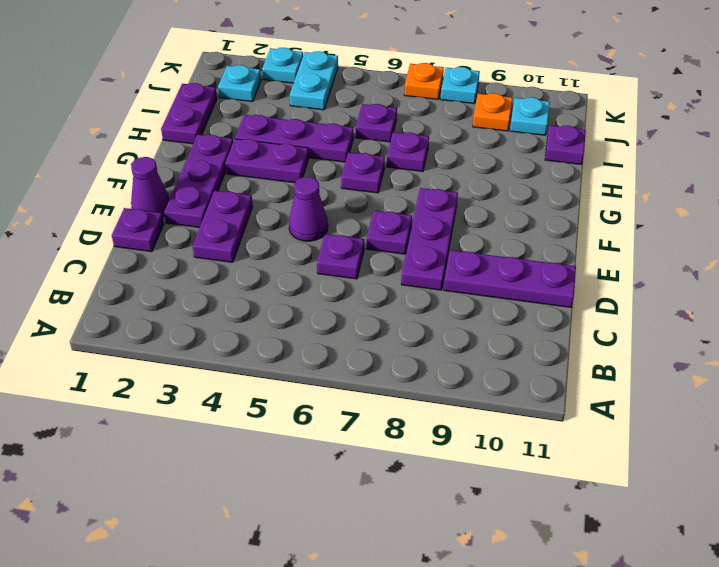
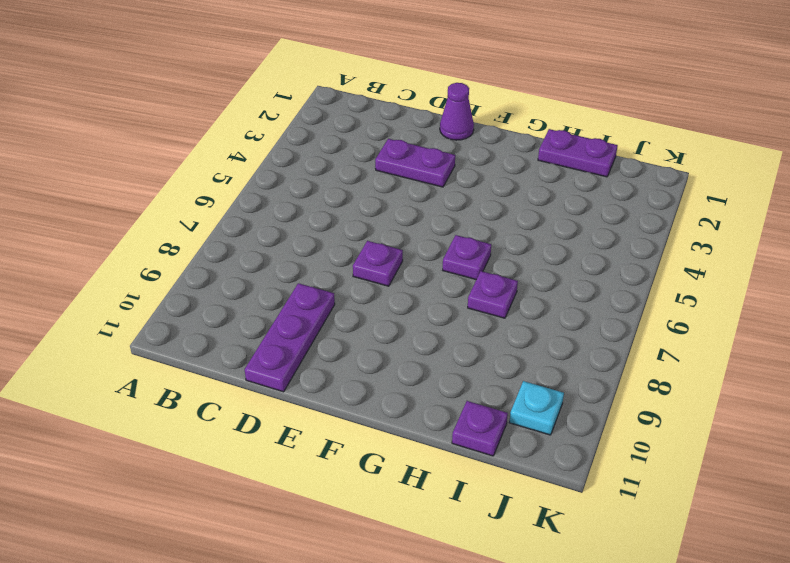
none -> purple plate D1 level 1
none -> purple plate D6 level 1
none -> purple plate D8:F8 level 1

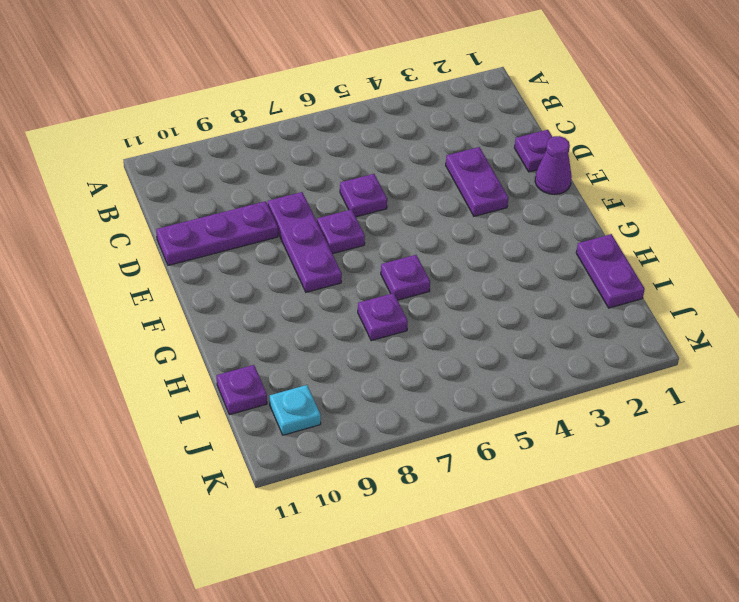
none -> purple plate E2:G2 level 1
none -> purple cone E5 level 1
none -> purple plate G3:G4 level 1

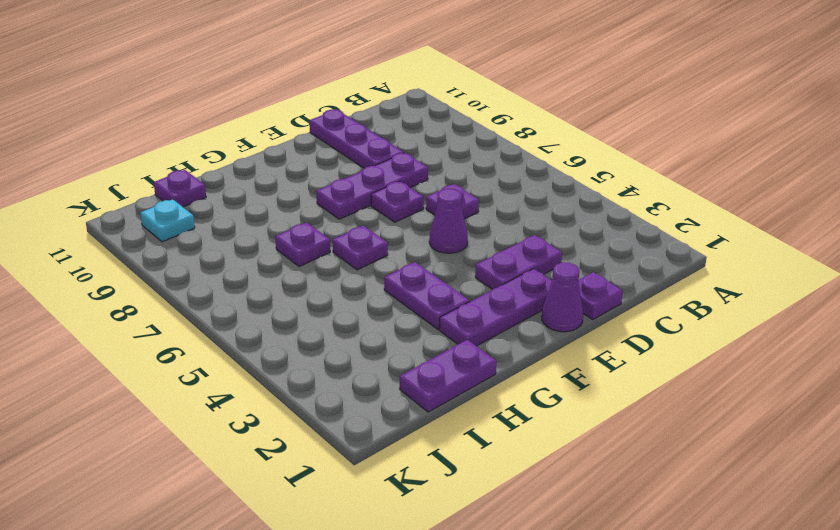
none -> purple plate H3:H5 level 1
none -> purple plate I6 level 1
none -> cyan plate J2 level 1

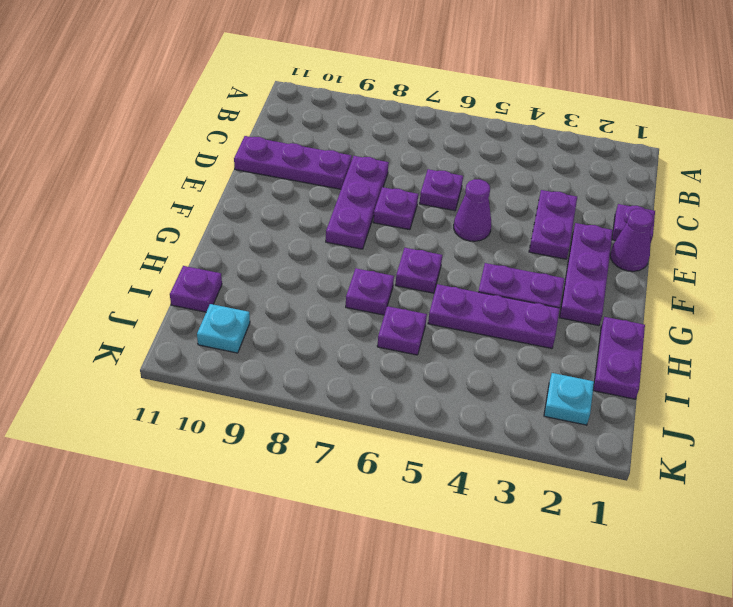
none -> cyan plate J4:K4 level 1
none -> orange plate J9 level 1
none -> cyan plate K3 level 1

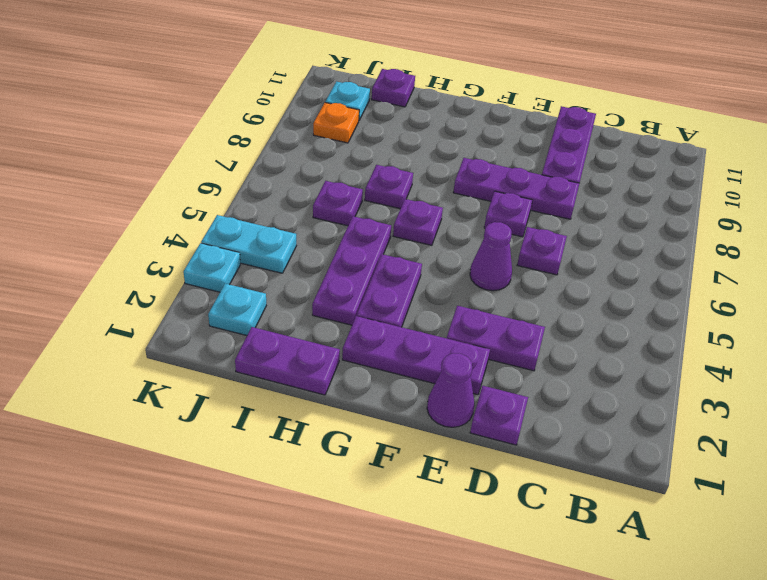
none -> orange plate K7 level 1
none -> cyan plate K8 level 1

